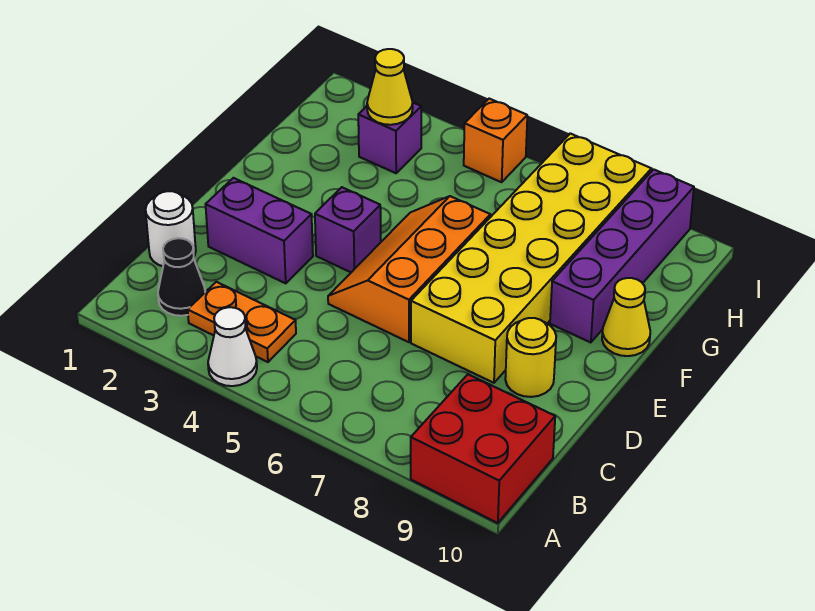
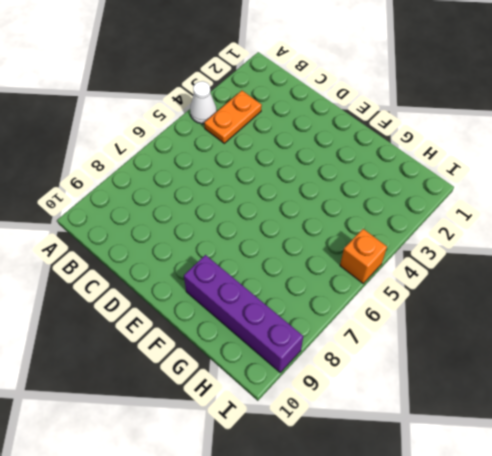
none -> red brick A9:B10 level 1
none -> black cone B2 level 1
none -> white round brick C1 level 1

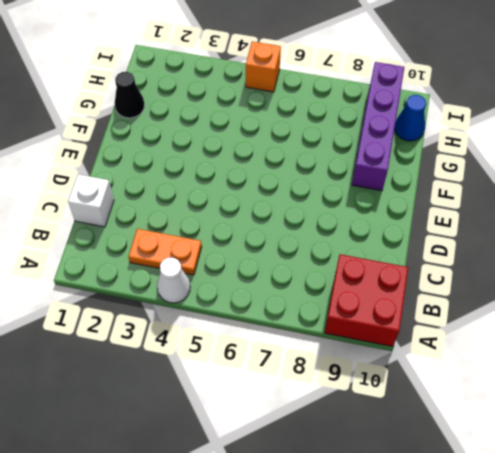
white brick C1 level 1 -> white round brick C1 level 1
black cone G1 level 1 -> black cone B2 level 1
blue cone H10 level 1 -> none
none -> purple brick D2:D3 level 1
none -> orange slope D5:F6 level 1 top 6
none -> yellow brick D7:I8 level 1

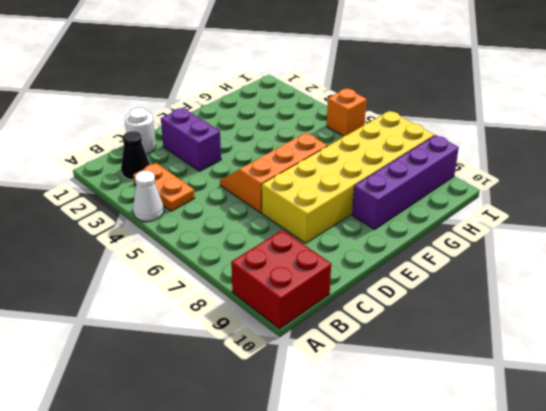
none -> yellow round brick D9 level 1
none -> purple brick E4 level 1
none -> yellow cone F10 level 1

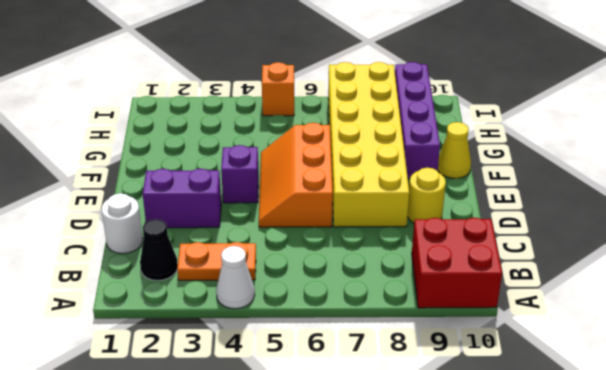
none -> purple brick H3 level 1
none -> yellow cone H3 level 2

